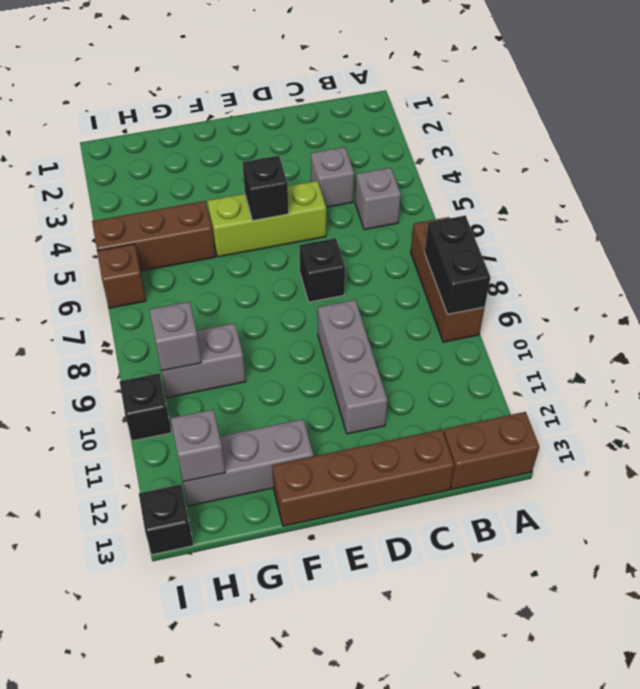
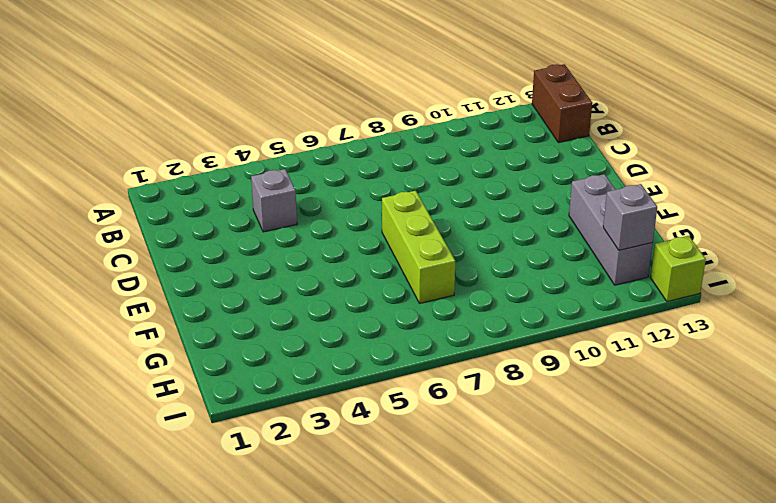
lime brick E7:G7 level 1 -> lime brick D5:F5 level 1
lime brick I13 level 1 -> black brick I13 level 1
none -> brown brick A7:A9 level 1
none -> grey brick B5 level 1
none -> brown brick C13:F13 level 1

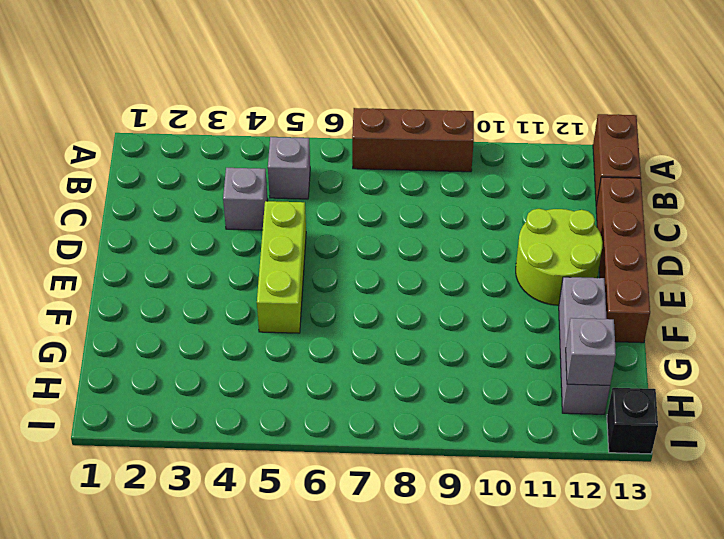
lime round brick D11:E12 level 1 -> grey brick D9:D11 level 1
none -> black brick D7 level 1
none -> brown brick G5:I5 level 1
none -> grey brick G9:H9 level 1

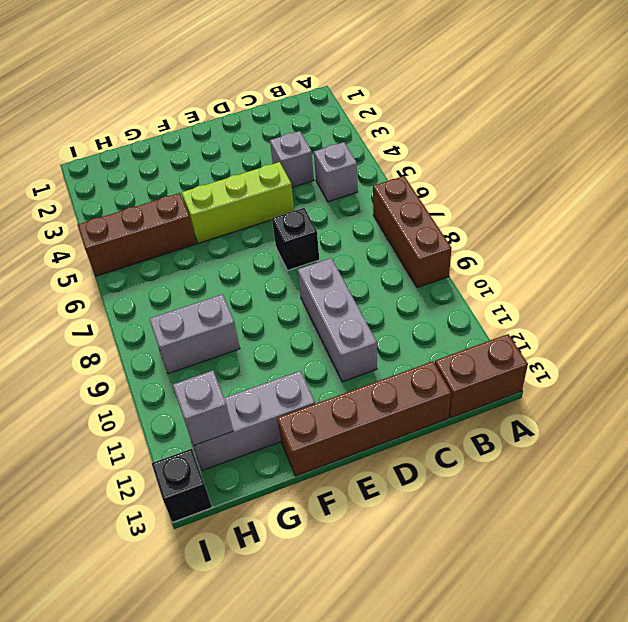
none -> brown brick I6 level 1
none -> black brick I10 level 1
none -> black brick A8:A9 level 2

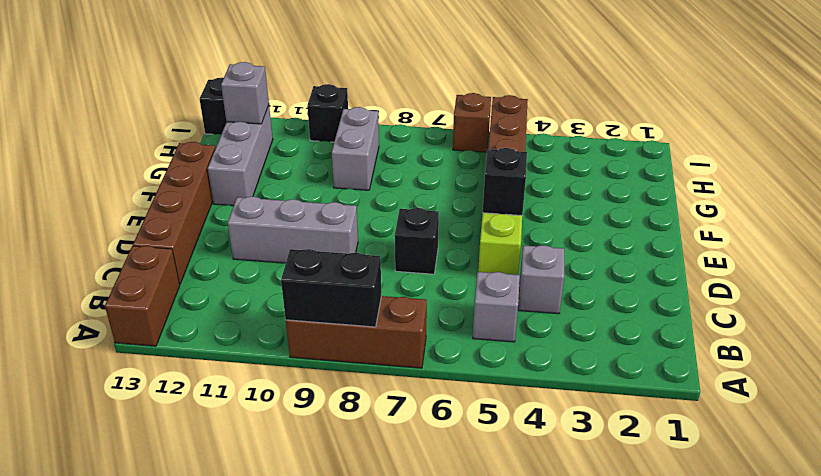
none -> grey brick H9 level 2

